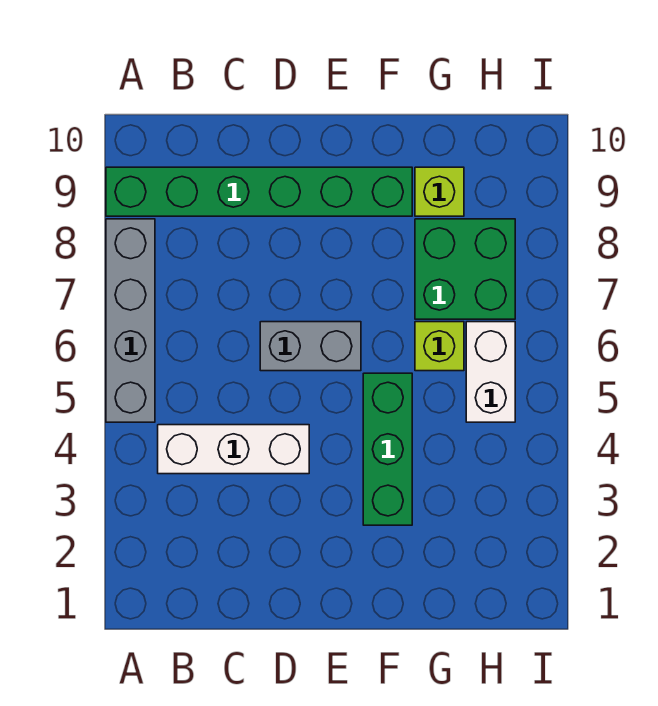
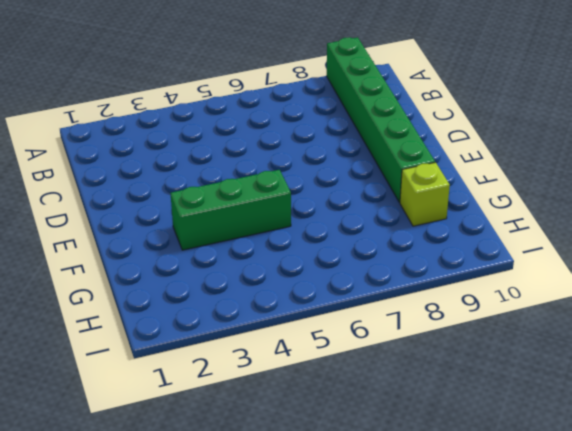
none -> grey brick A5:A8 level 1
none -> white brick B4:D4 level 1

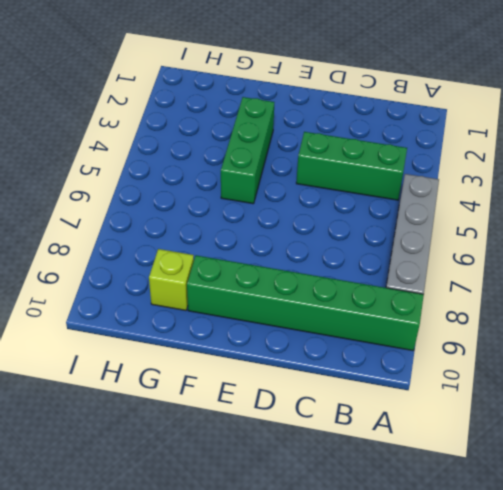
green brick B4:D4 level 1 -> white brick B4:D4 level 1
none -> grey brick D6:E6 level 1
none -> lime brick G6 level 1

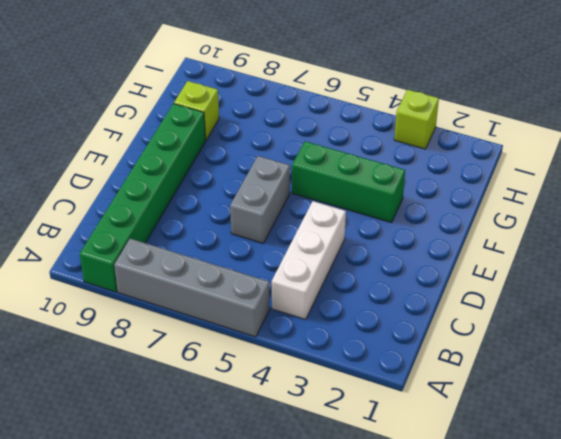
lime brick I3 level 1 -> lime brick G6 level 1
none -> green brick G7:H8 level 1
none -> white brick H5:H6 level 1

